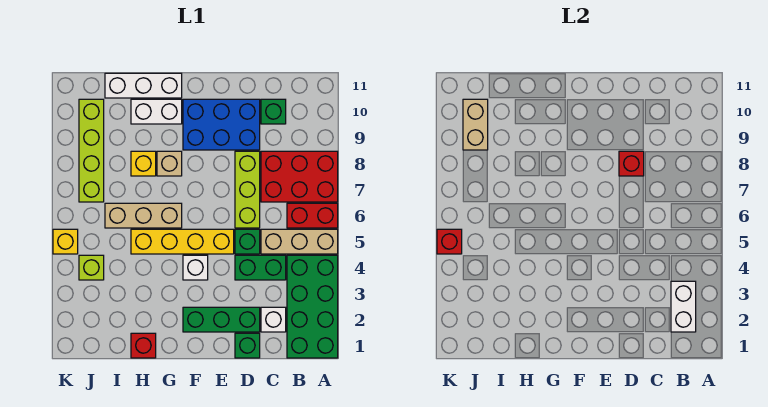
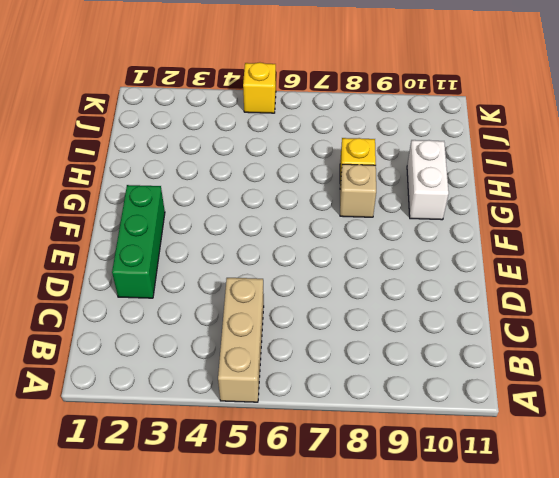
none -> green brick A1:B4 level 1
none -> red brick A6:B6 level 1
none -> red brick A7:C8 level 1

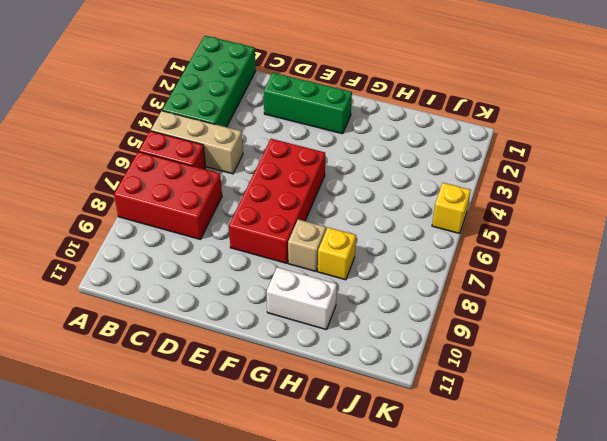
red brick E5:F8 level 1 -> yellow brick E5:H5 level 1
none -> white brick C2 level 1
none -> green brick C4:D4 level 1
none -> green brick C10 level 1

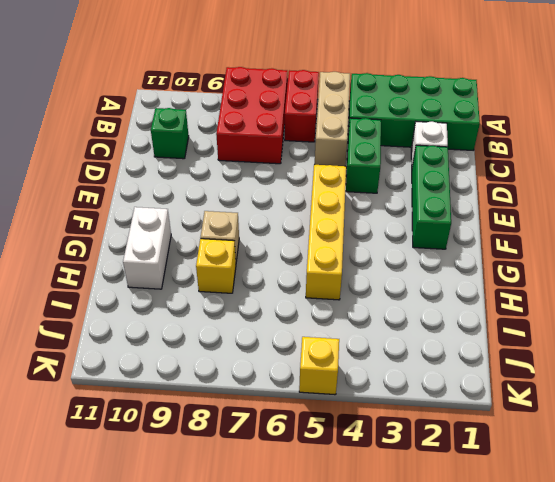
none -> green brick D1 level 1
none -> green brick D5 level 1
none -> lime brick D6:D8 level 1

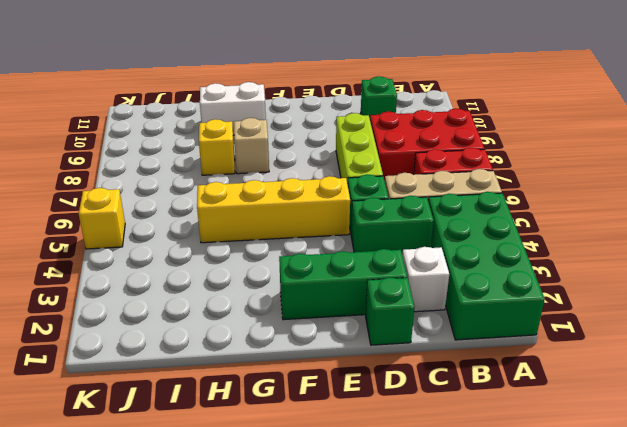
none -> blue brick D9:F10 level 1
none -> white brick F4 level 1
none -> tan brick G6:I6 level 1

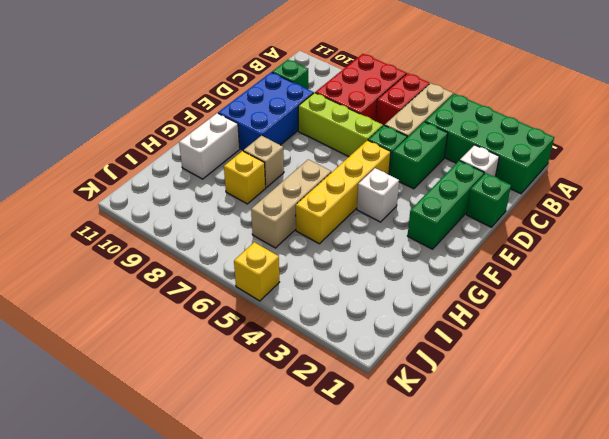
none -> white brick G11:I11 level 1
none -> red brick H1 level 1
none -> lime brick J4 level 1

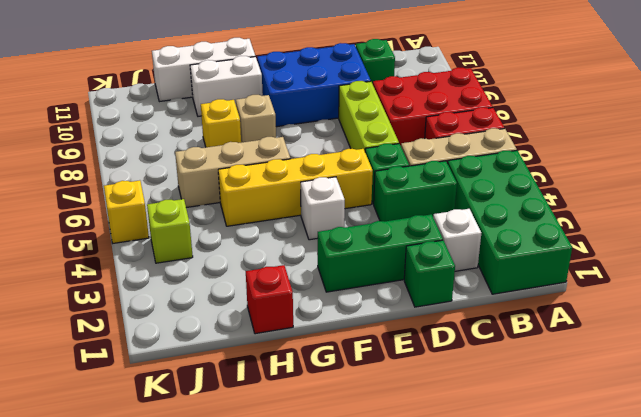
none -> lime brick J7:J10 level 1
none -> white brick B2:B3 level 2
none -> red brick D8 level 2

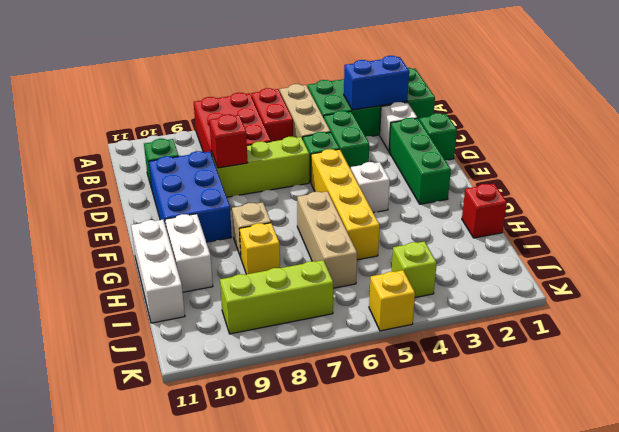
blue brick B2:B3 level 2 -> white brick B2:B3 level 2
lime brick J7:J9 level 1 -> lime brick J7:J10 level 1
none -> tan brick J9:J10 level 2
none -> red brick K5 level 2

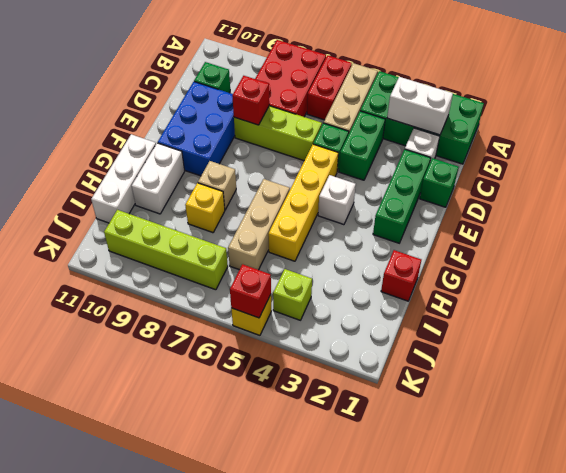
none -> tan brick J9:J10 level 2

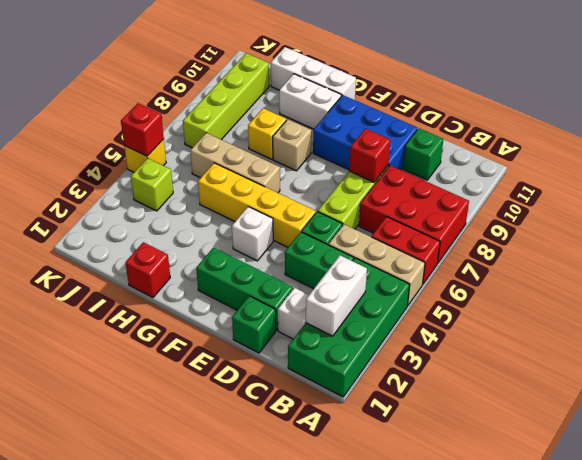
none -> tan brick J9:J10 level 2

